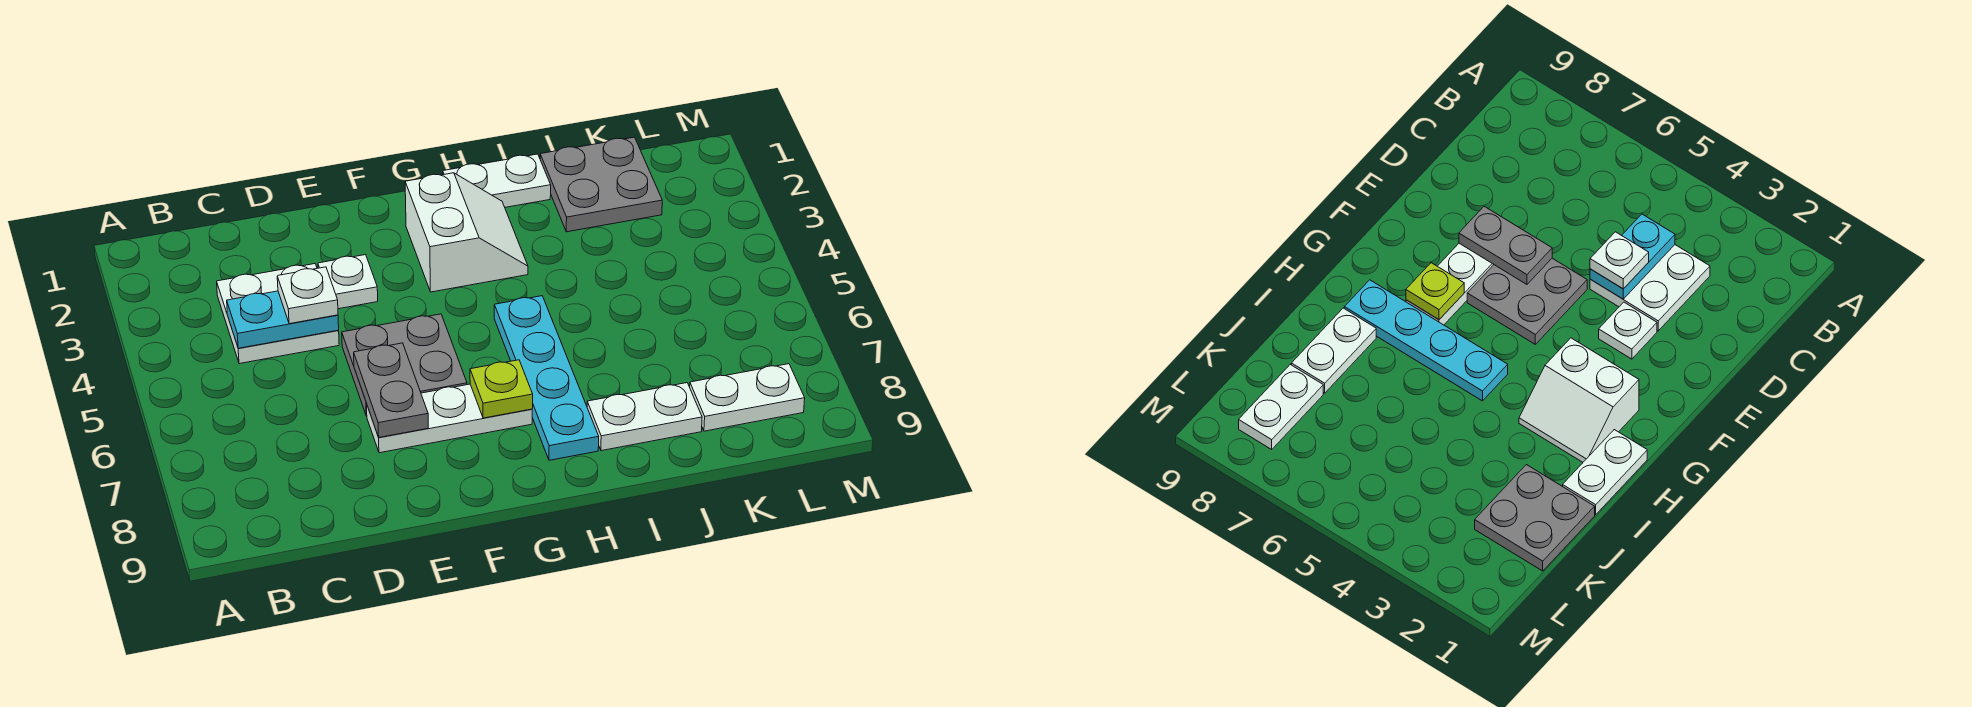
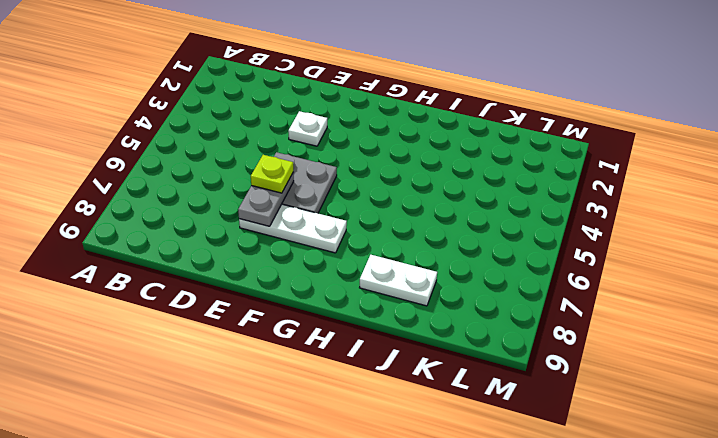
lime plate E6 level 3 -> lime plate G7 level 2
none -> white plate C3:D4 level 1
none -> white slope G2:H3 level 1 top G
none -> white plate H1:I1 level 1

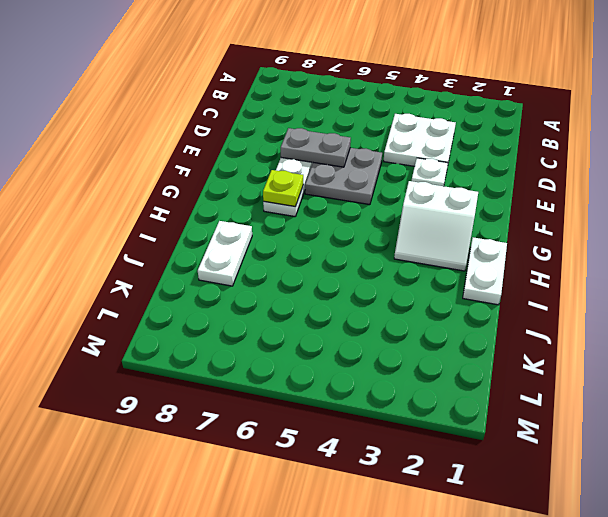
none -> cyan plate H5:H8 level 1
none -> grey plate J1:K2 level 1
none -> white plate K8:L8 level 1

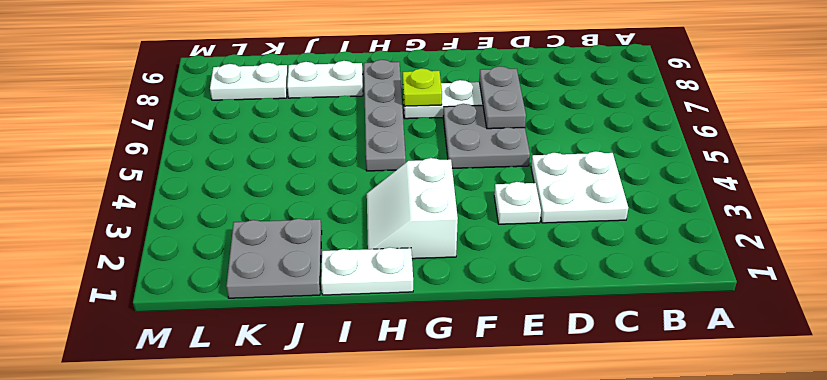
grey plate H5:H8 level 1 -> cyan plate H5:H8 level 1
none -> cyan plate C4:D4 level 2
none -> white plate D4 level 3

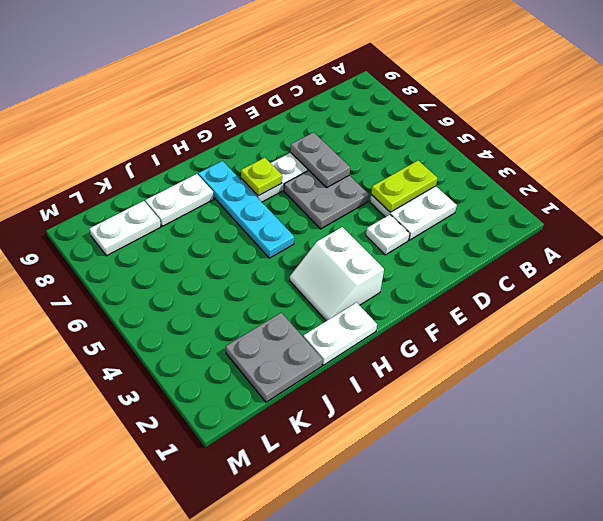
lime plate C4:D4 level 2 -> cyan plate C4:D4 level 2
none -> white plate D4 level 3

